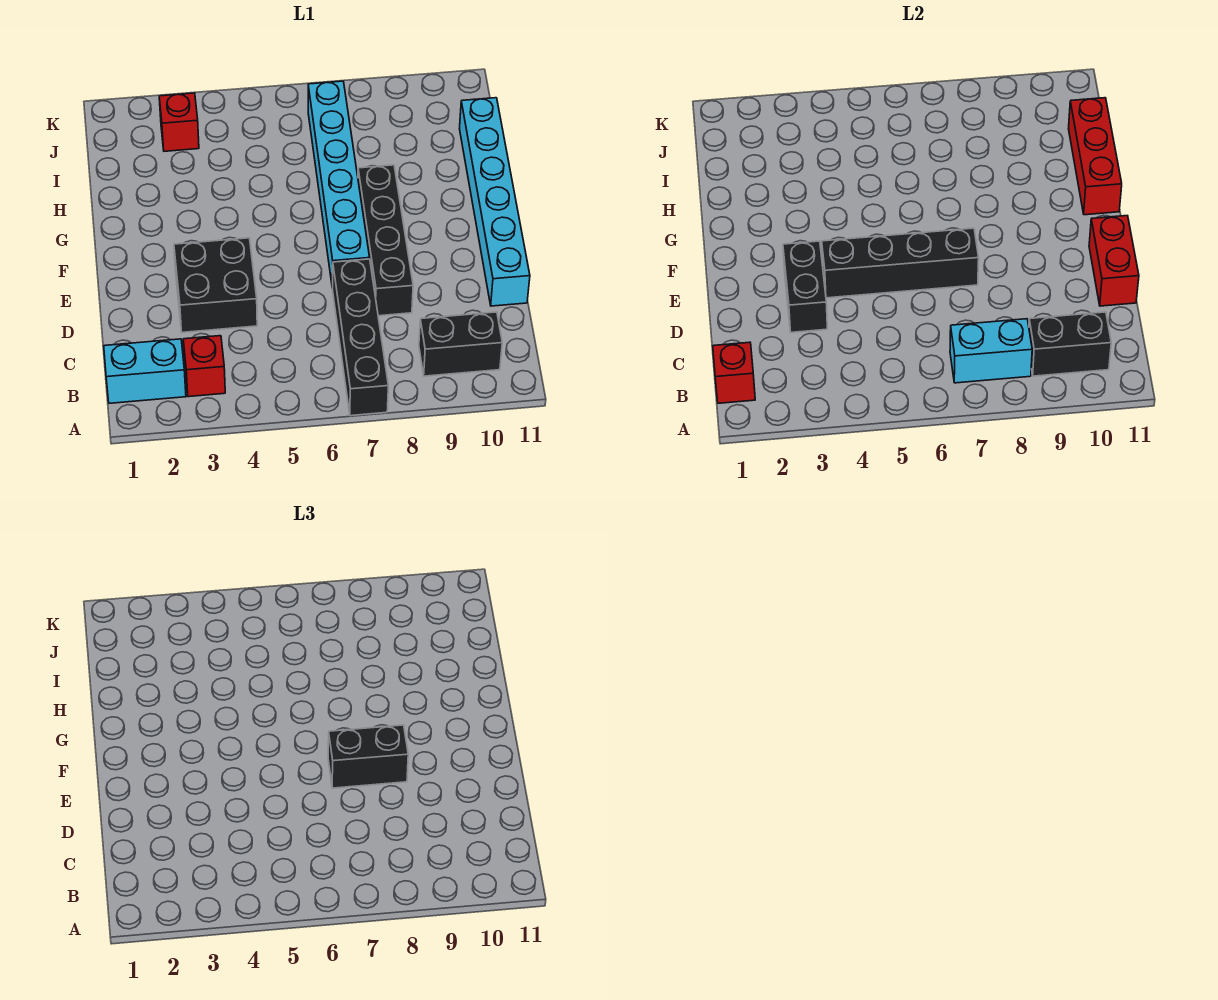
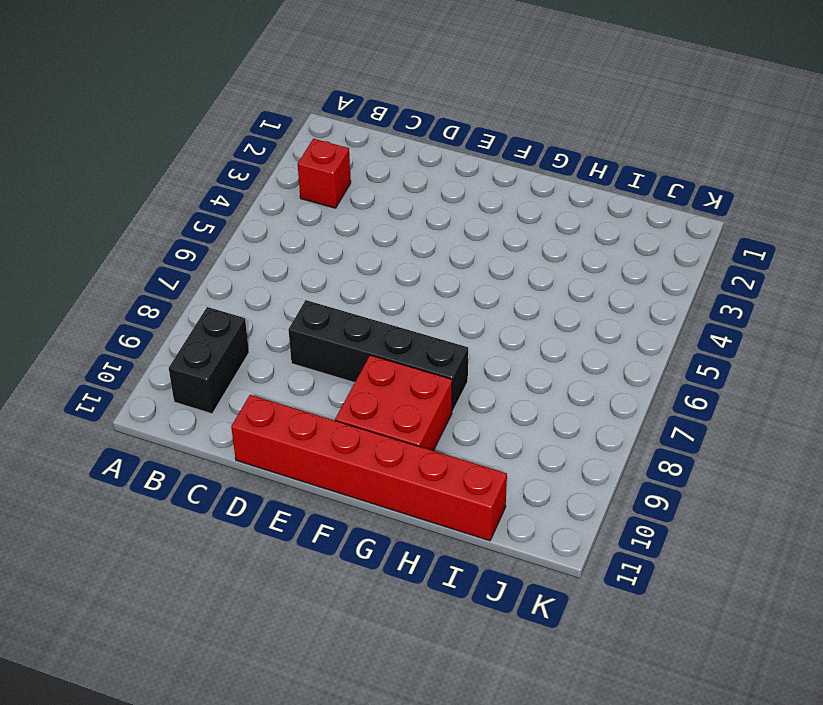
red brick D11:I11 level 1 -> cyan brick D11:I11 level 1
red brick F9:G10 level 1 -> none
none -> black brick A7:D7 level 1
none -> cyan brick B1:B2 level 1
none -> black brick D3:E4 level 1

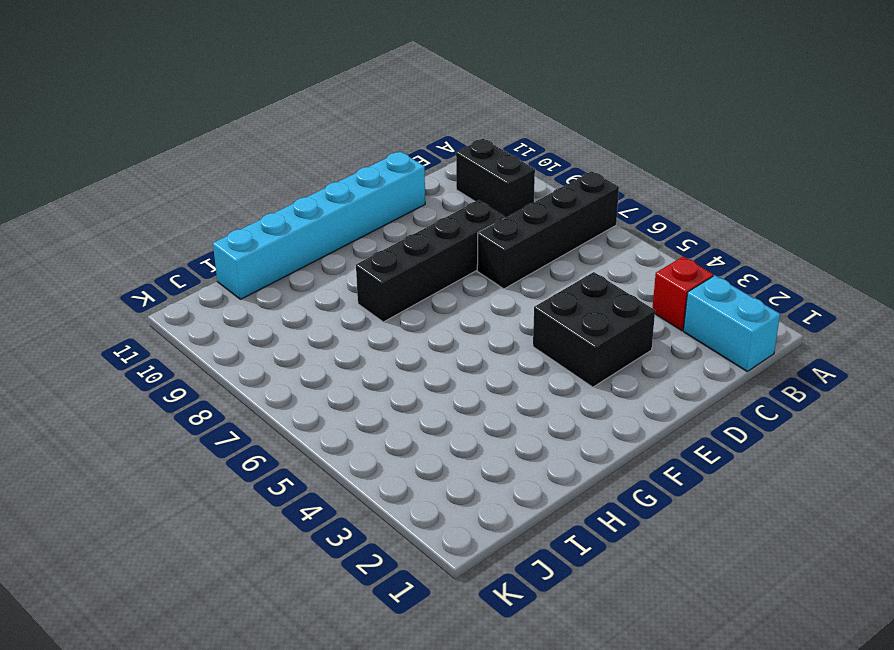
none -> cyan brick E7:J7 level 1
none -> red brick J3 level 1
none -> red brick B1 level 2

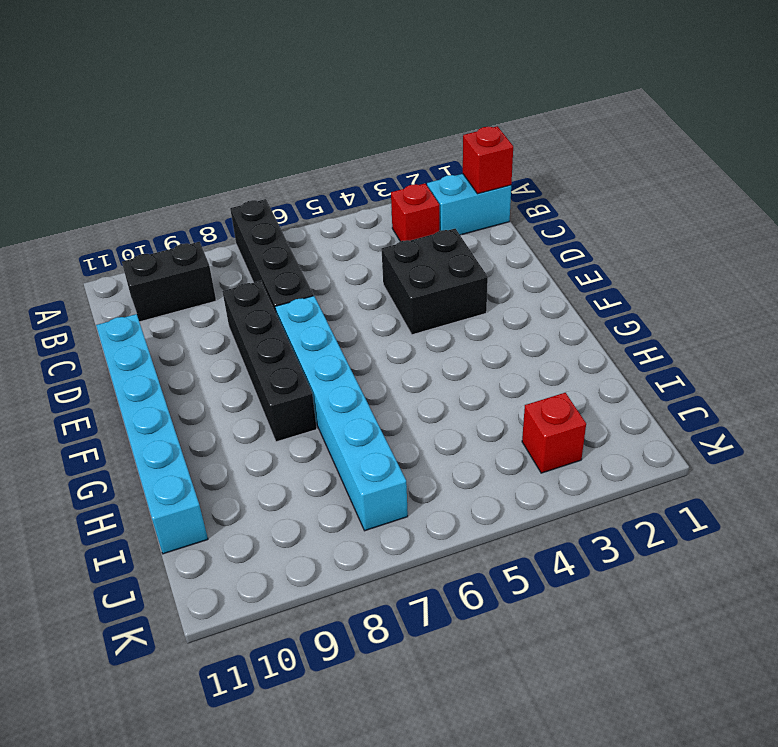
none -> cyan brick B7:B8 level 2
none -> black brick B9:B10 level 2
none -> black brick D3:E3 level 2

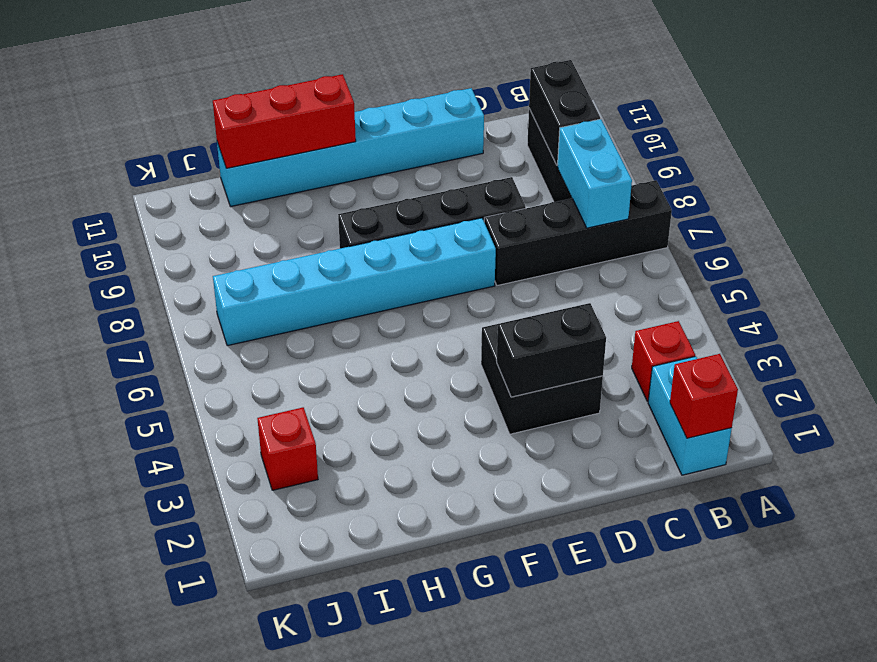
none -> red brick D11:E11 level 2
none -> black brick E4:E7 level 2
none -> black brick E7:E8 level 3

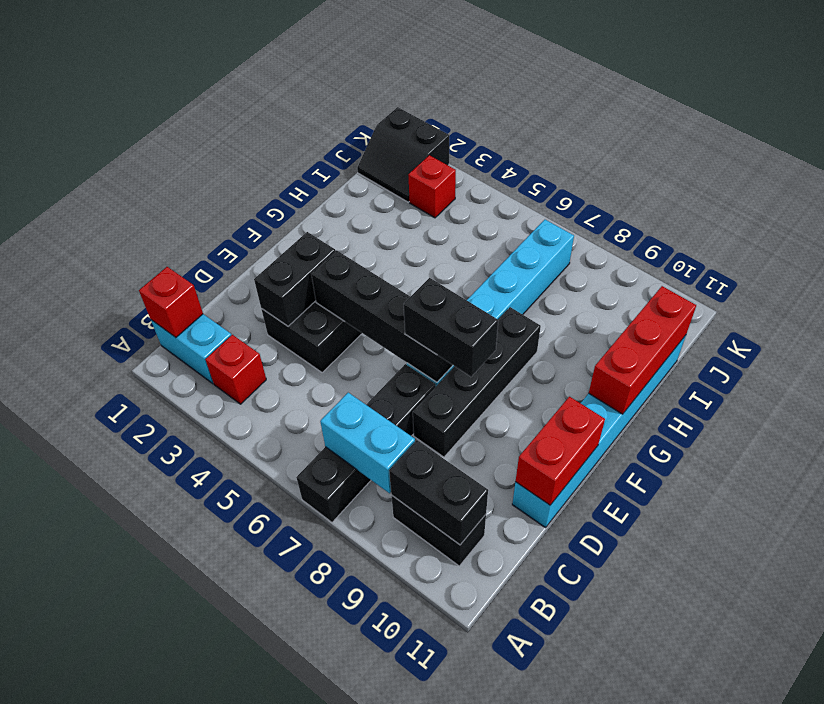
black slope J1:K2 level 1 top K -> none

